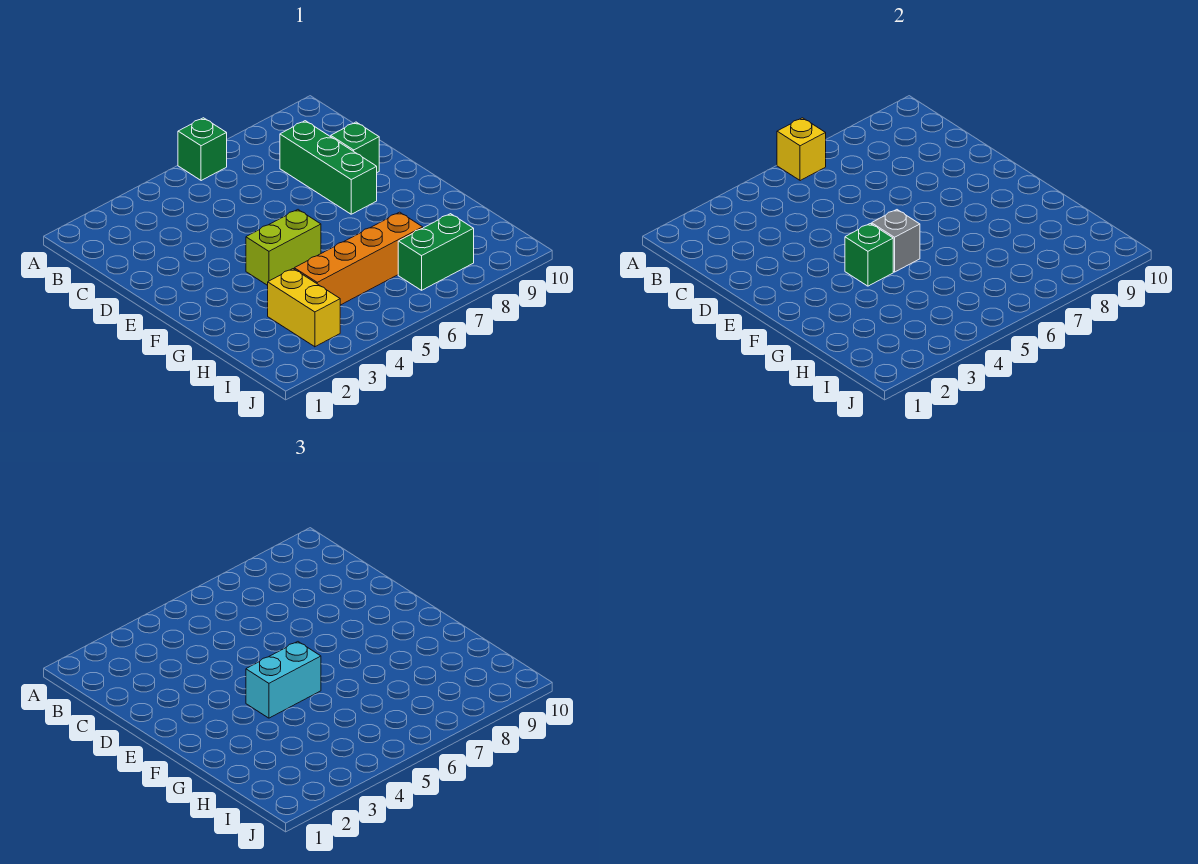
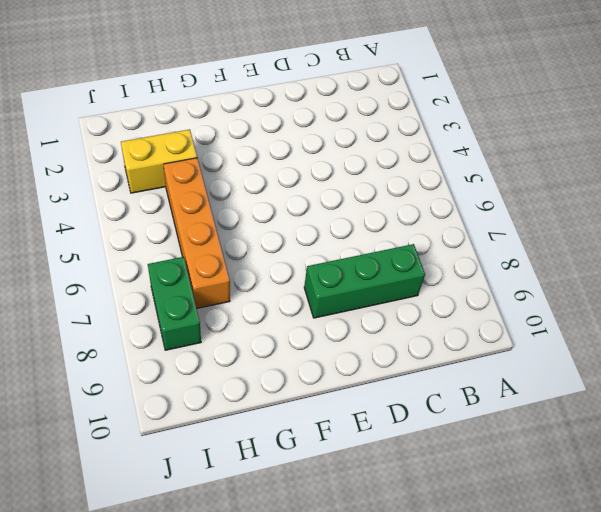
none -> green brick A6 level 1
none -> green brick D9 level 1

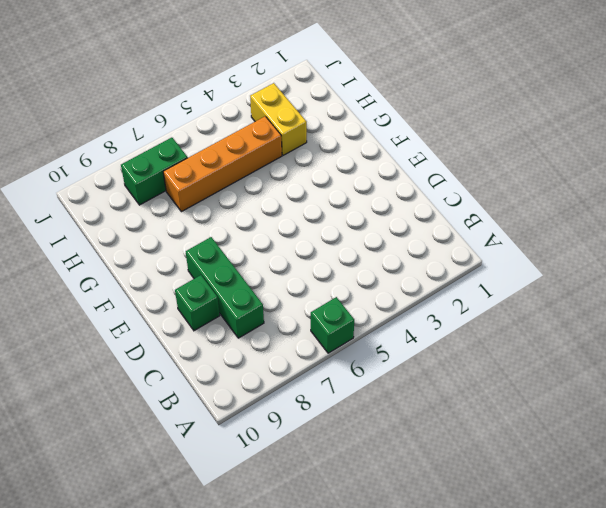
none -> lime brick F4:F5 level 1
none -> yellow brick A6 level 2

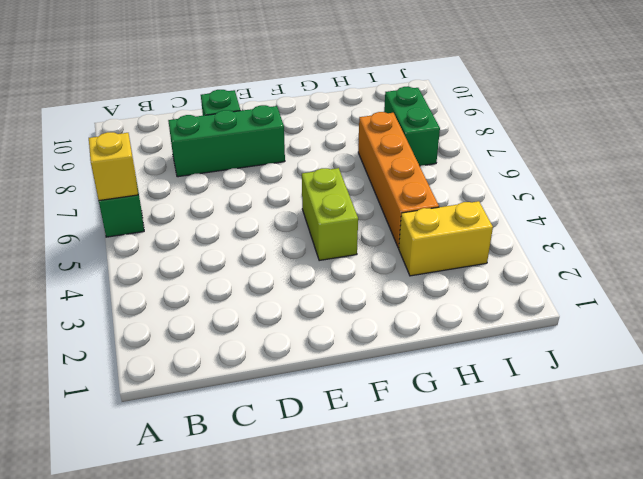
none -> green brick F4 level 2
none -> grey brick F5 level 2

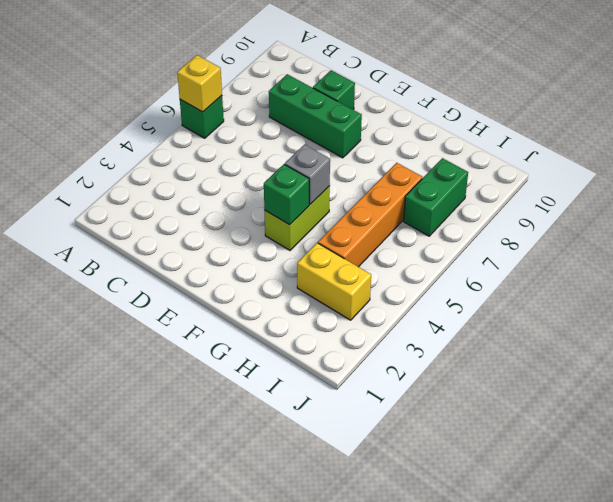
none -> cyan brick F4:F5 level 3

